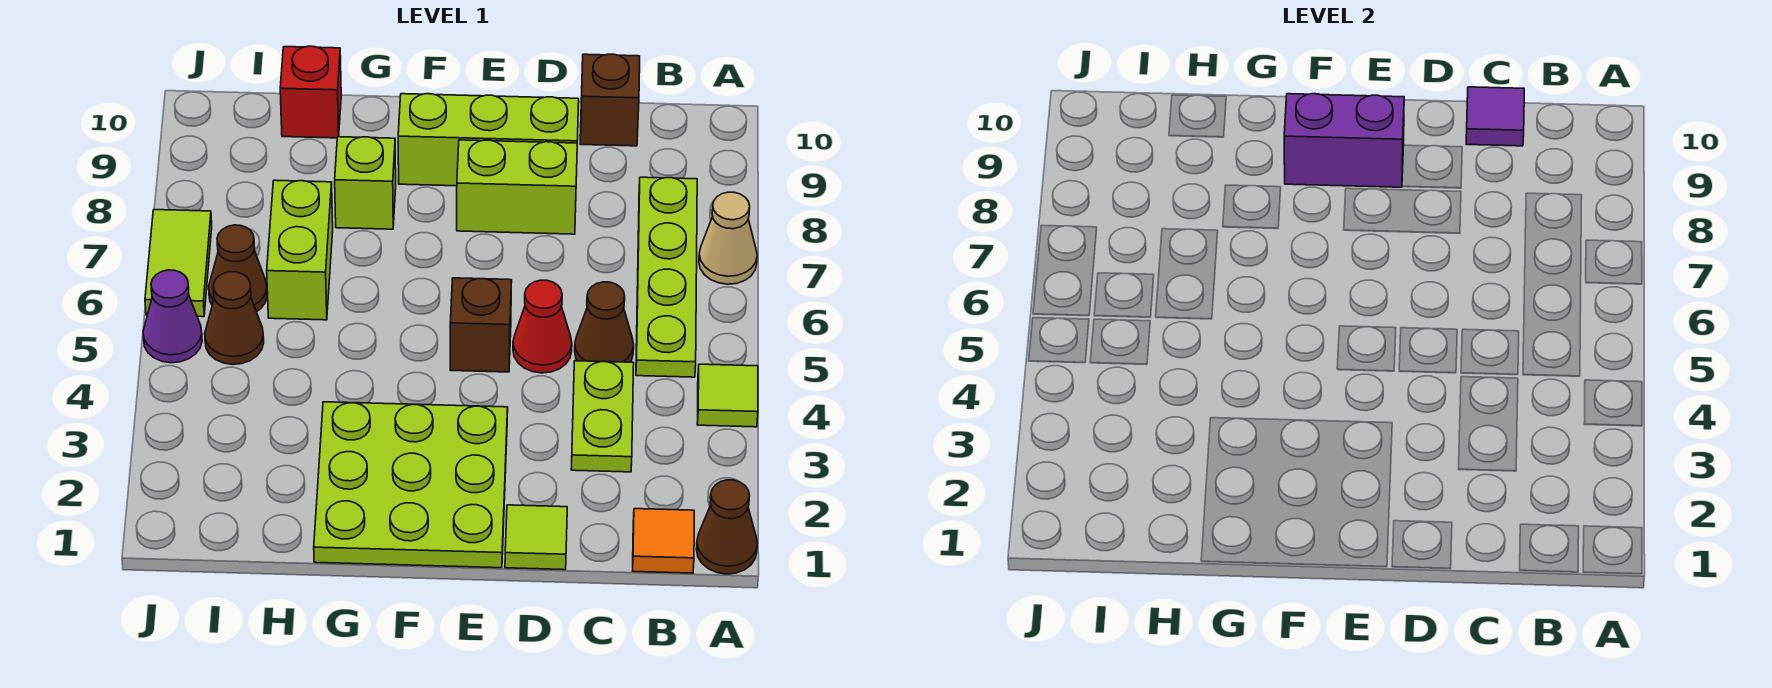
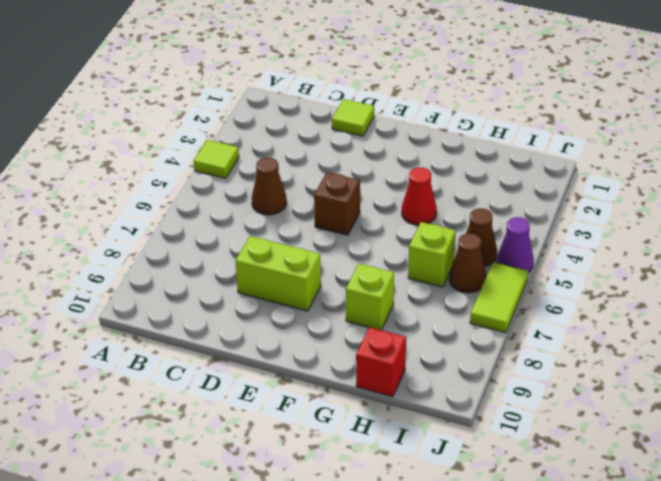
red cone G4 level 1 -> red cone D5 level 1
lime brick H6 level 1 -> lime brick H6:H7 level 1
none -> brown cone A1 level 1
none -> tan cone A7 level 1
none -> orange tile B1 level 1

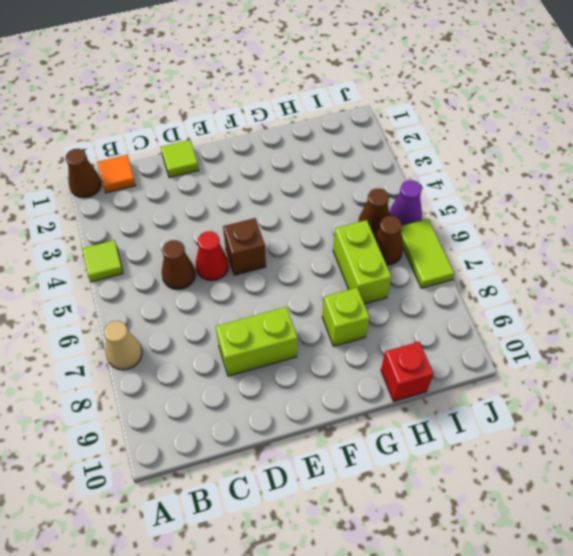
none -> lime plate B5:B8 level 1
none -> lime plate C3:C4 level 1
none -> brown brick C10 level 1

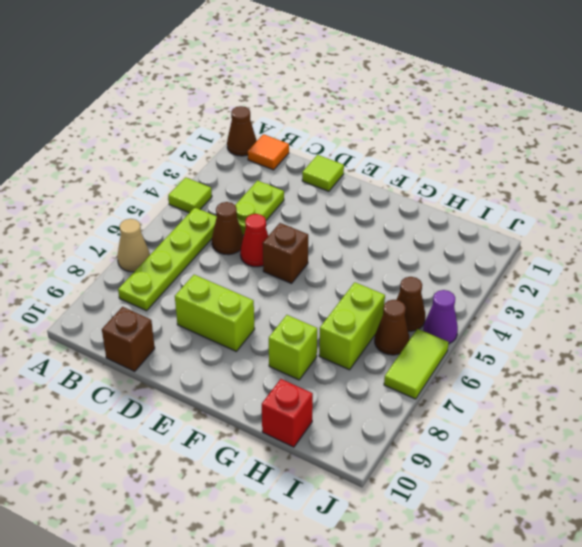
none -> lime brick D9:F9 level 1
none -> lime plate E1:G3 level 1
none -> purple tile C10 level 2

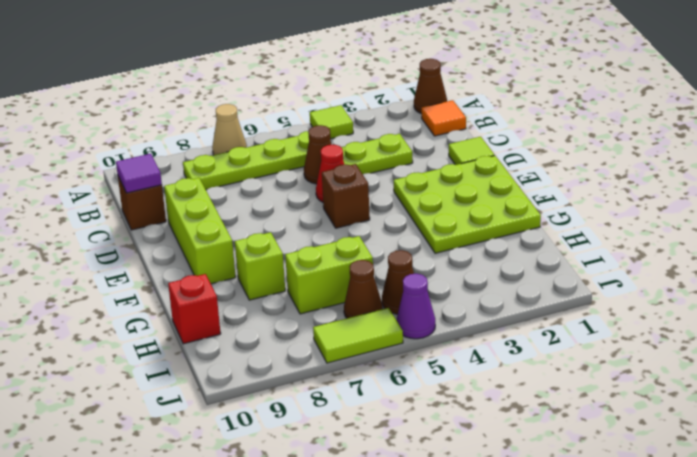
none -> lime brick D8:E8 level 1
none -> purple brick E9:F9 level 2

